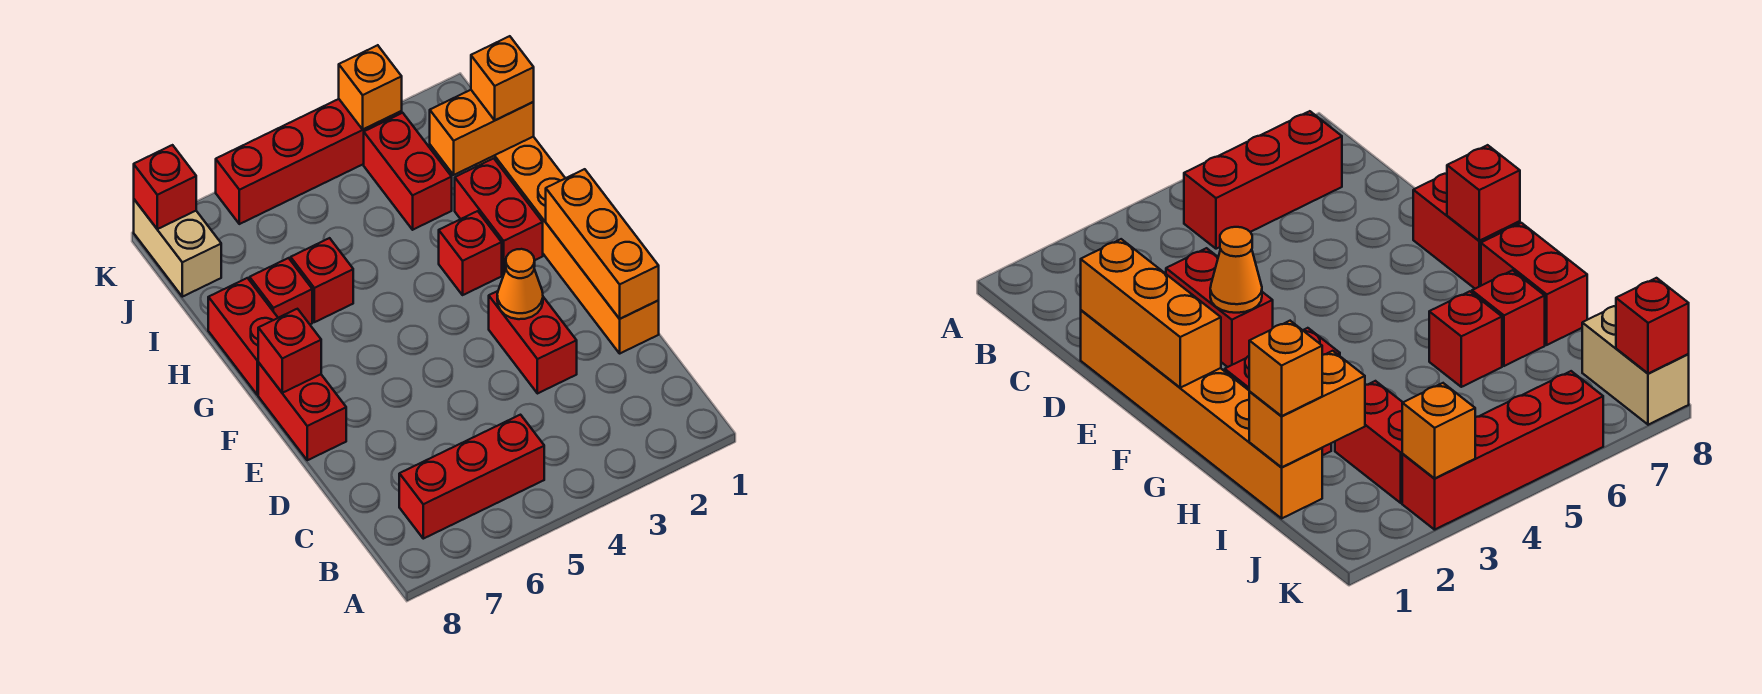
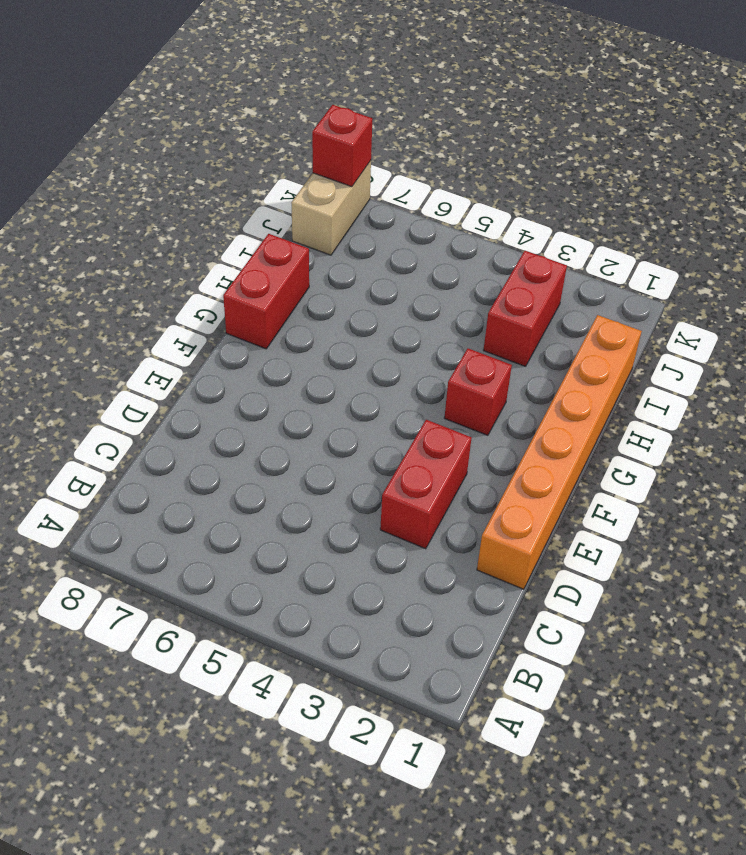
none -> red brick B5:B7 level 1
none -> red brick E8:F8 level 1
none -> red brick G2:H2 level 1

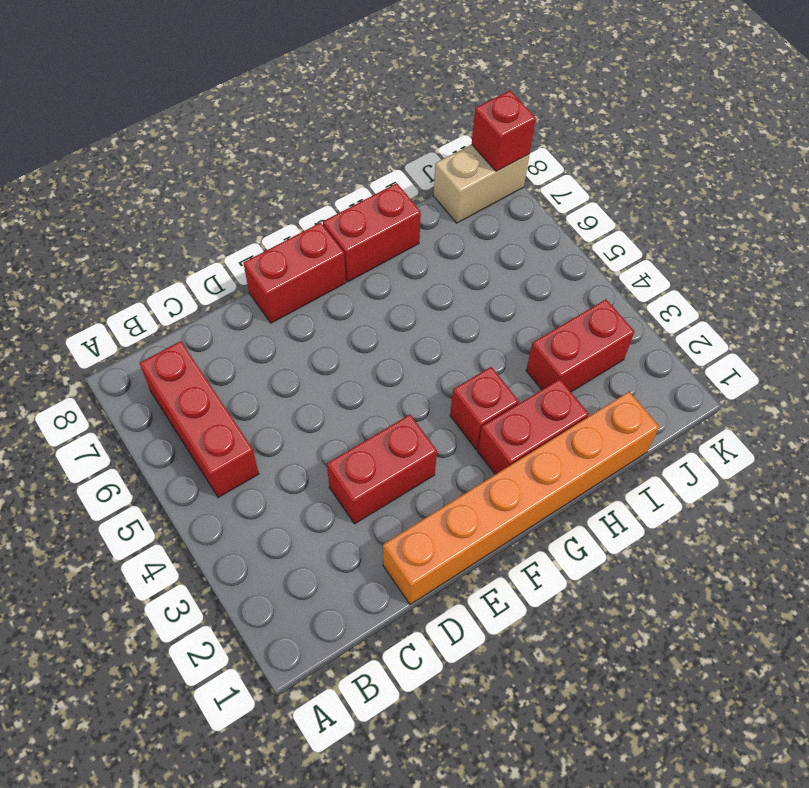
none -> red brick H6 level 1
none -> red brick H7 level 1
none -> red brick K3:K6 level 1

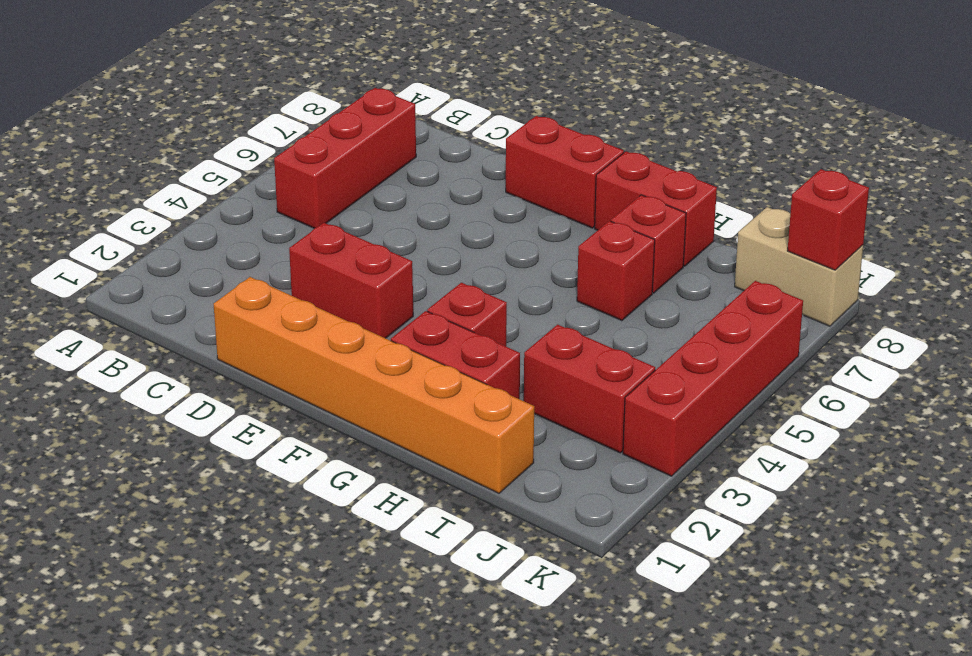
none -> orange brick D1:F1 level 2
none -> orange cone E3 level 2
none -> red brick F8 level 2

